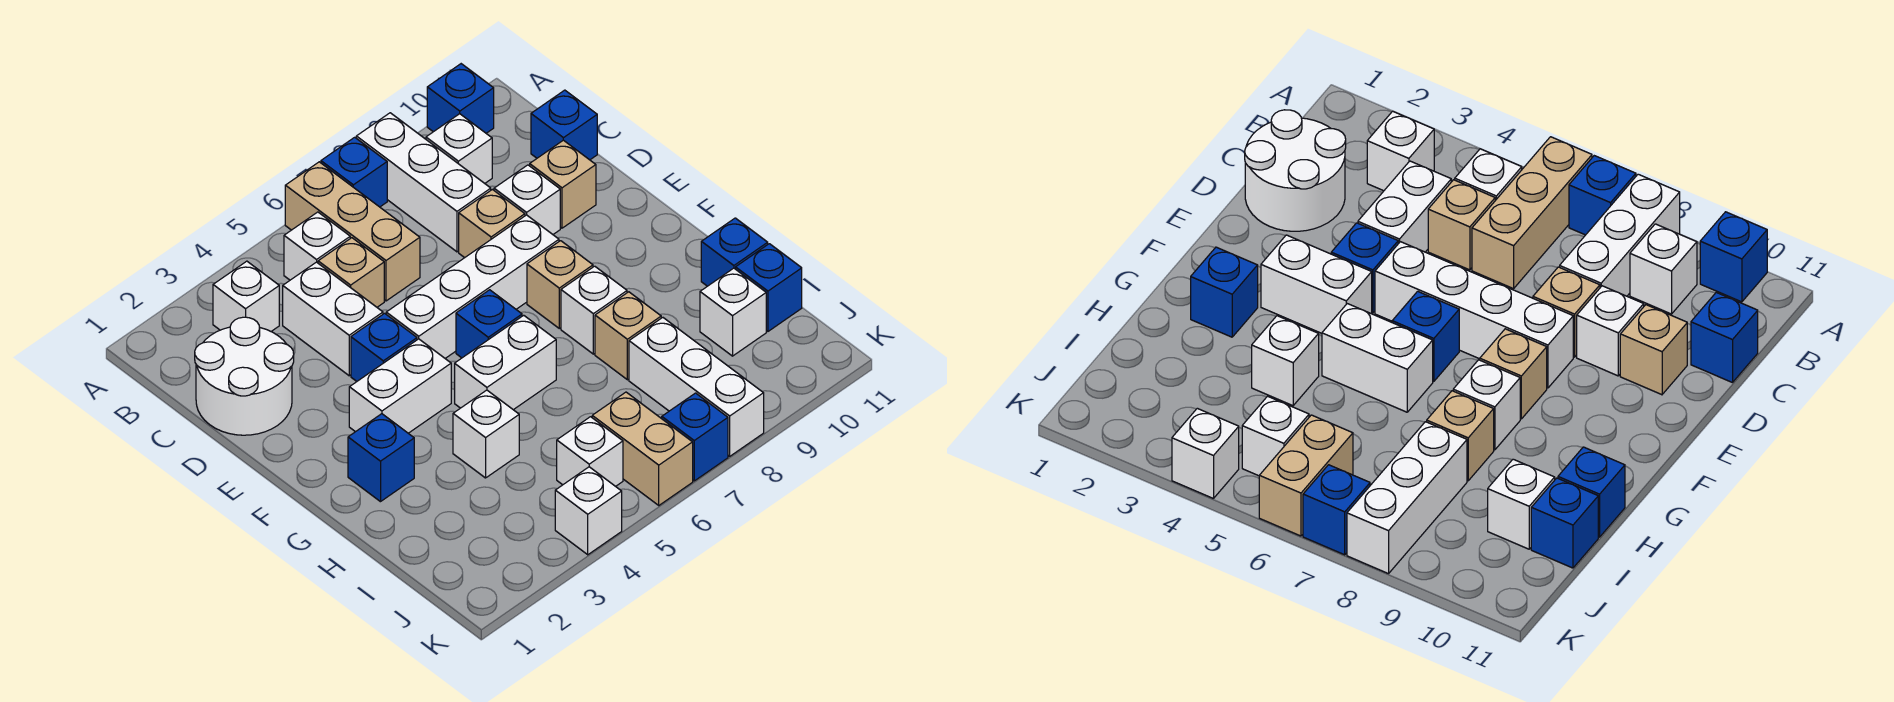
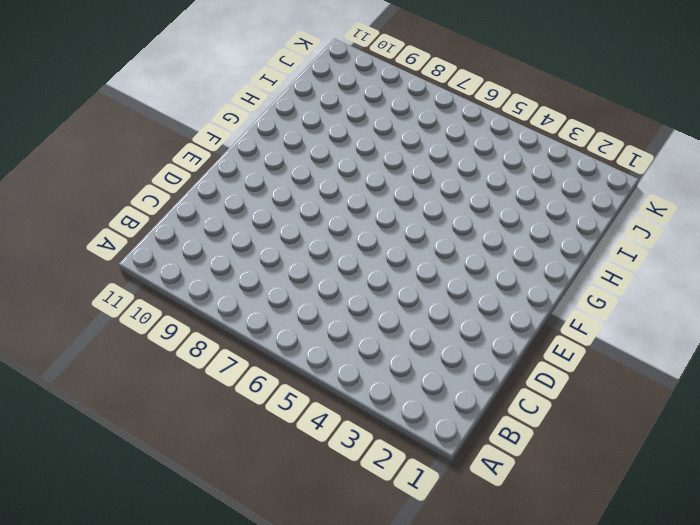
none -> tan brick A6:C6 level 1
none -> blue brick A7 level 1
none -> white brick A8:C8 level 1
none -> blue brick A10 level 1

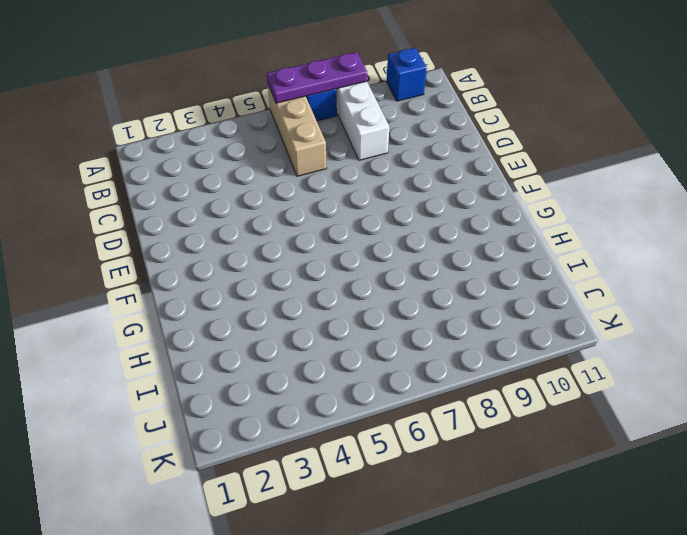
purple plate A6:A8 level 2 -> none
none -> white brick B3 level 1
none -> white brick B5 level 1
none -> white brick B9 level 1
none -> white round brick C1:D2 level 1

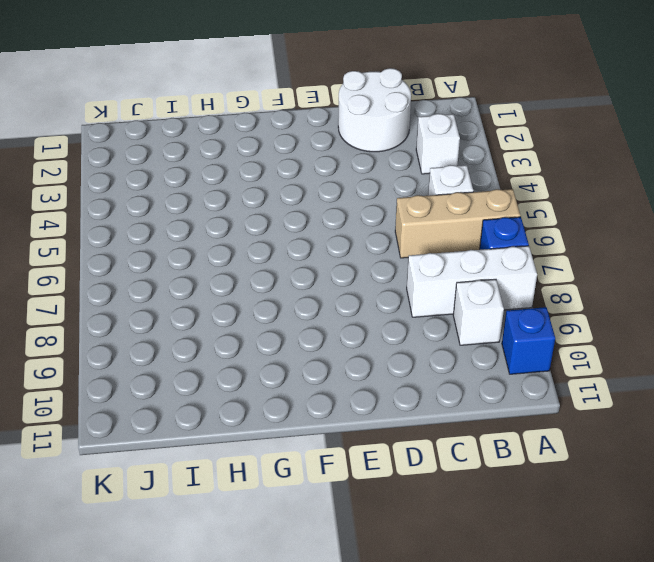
none -> white brick C4:D4 level 1
none -> tan brick C5 level 1
none -> blue brick C11 level 1
none -> tan brick D8 level 1

